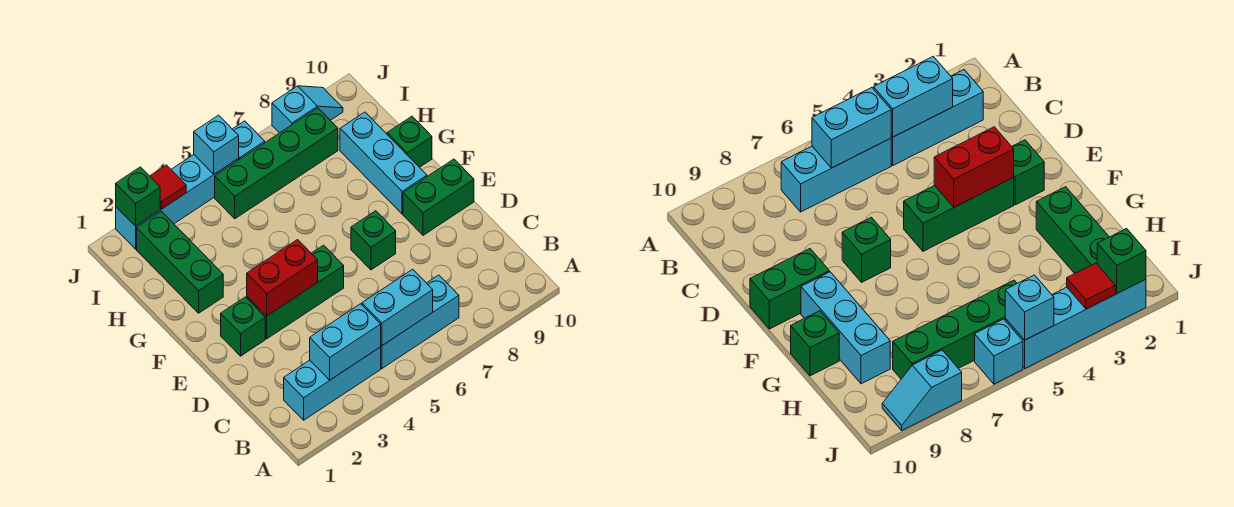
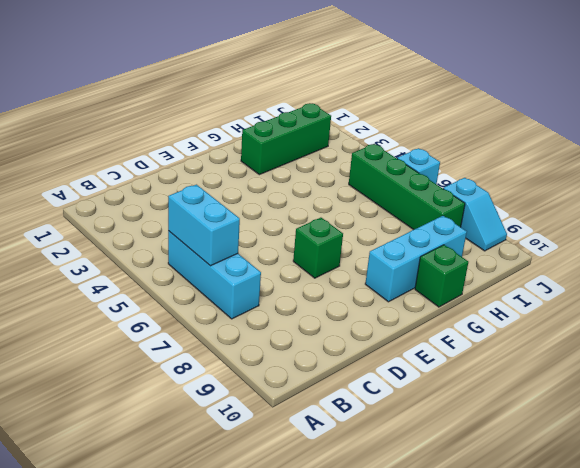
none -> cyan brick B2:B4 level 1
none -> green brick E2 level 1
none -> green brick E3:E5 level 1

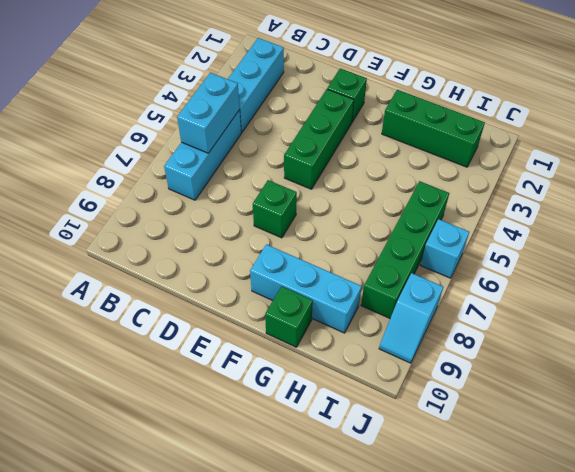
none -> green brick E9:E10 level 1
none -> cyan brick J2:J5 level 1
none -> cyan brick B3:B4 level 2

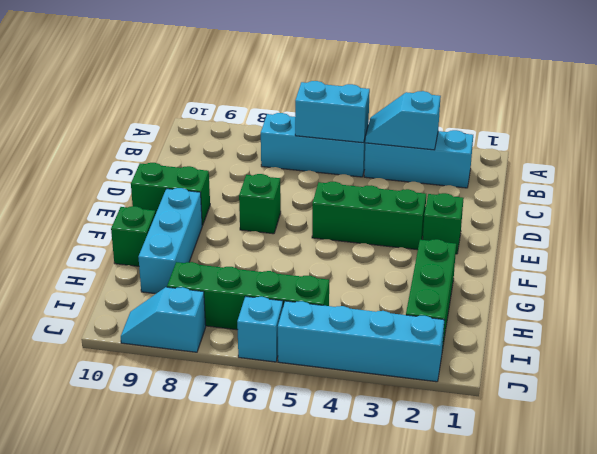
cyan slope B3:B4 level 2 top 3 -> cyan brick B3:B4 level 2
none -> red brick E3:E4 level 2
none -> green brick J2 level 2
none -> red tile J3 level 2

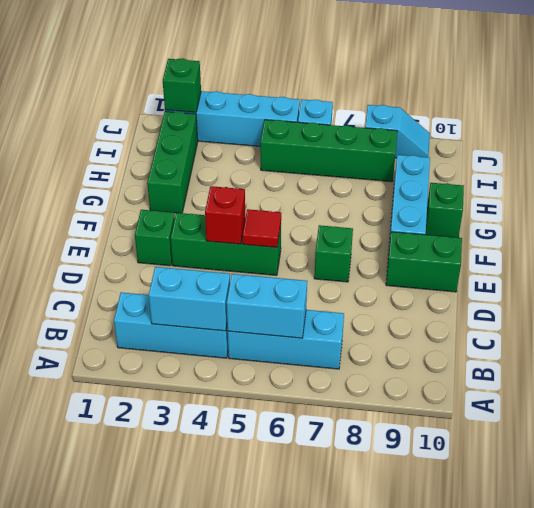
red brick E4 level 2 -> red brick E3:E4 level 2
red tile E5 level 2 -> red tile J3 level 2
none -> cyan brick J5 level 2

